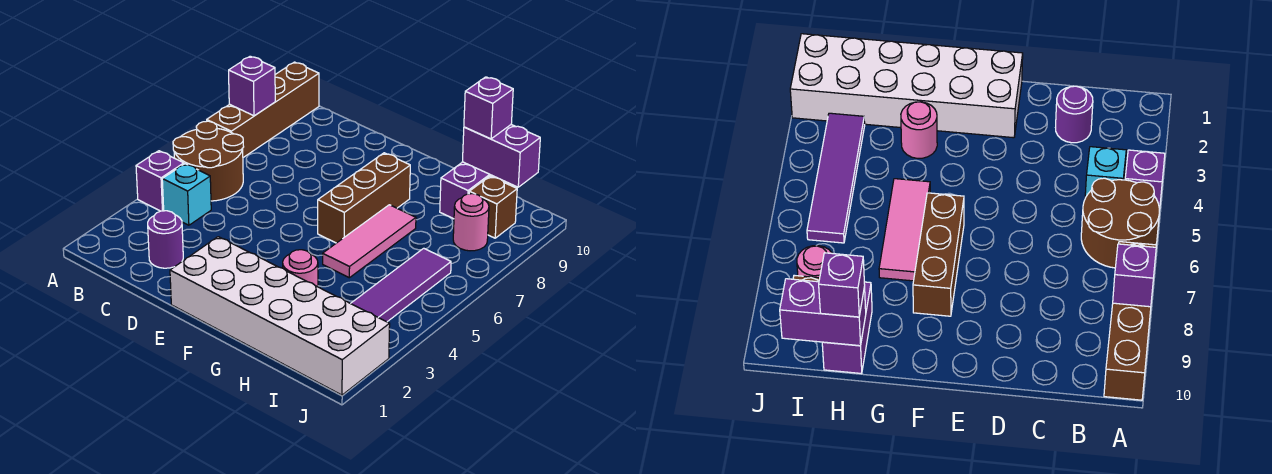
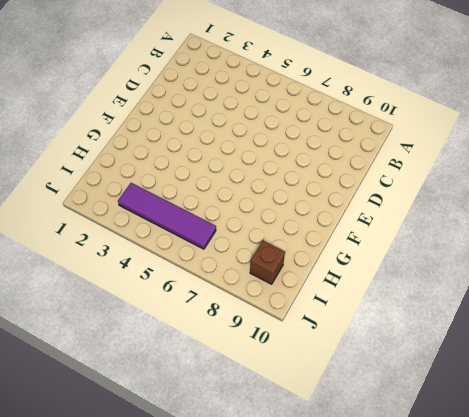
none -> purple brick A4 level 1
none -> brown round brick A5:B6 level 1
none -> brown brick A7:A10 level 1

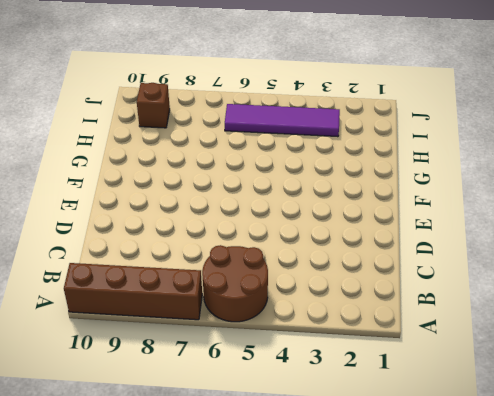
none -> purple brick A4 level 1
none -> cyan brick B4 level 1
none -> purple round brick C2 level 1

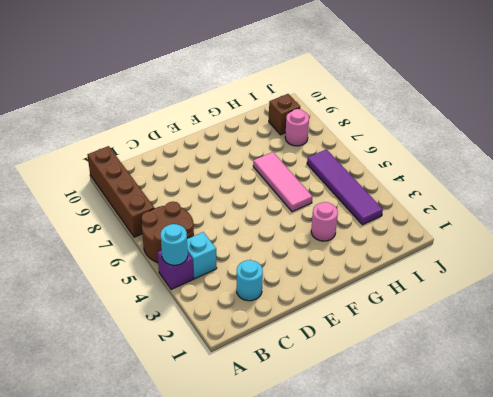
cyan round brick A4 level 2 -> none
cyan round brick C2 level 1 -> purple round brick C2 level 1
none -> white brick E1:J2 level 1
none -> brown brick F6:F8 level 1
none -> purple brick H9:H10 level 1

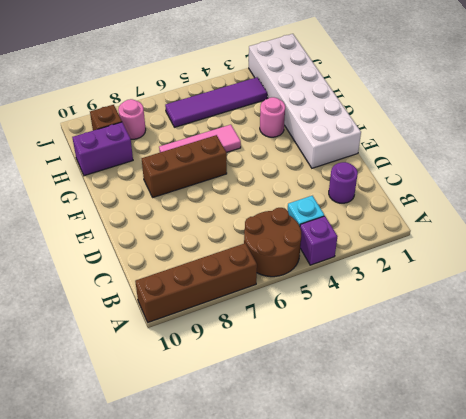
none -> purple brick A8 level 2
none -> purple brick H10:I10 level 2
none -> purple brick H10 level 3

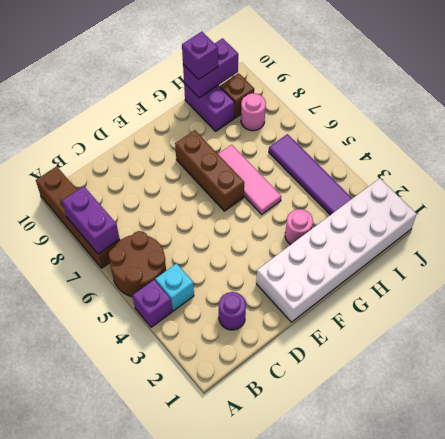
purple brick A7:A8 level 2 -> purple brick A8 level 2

